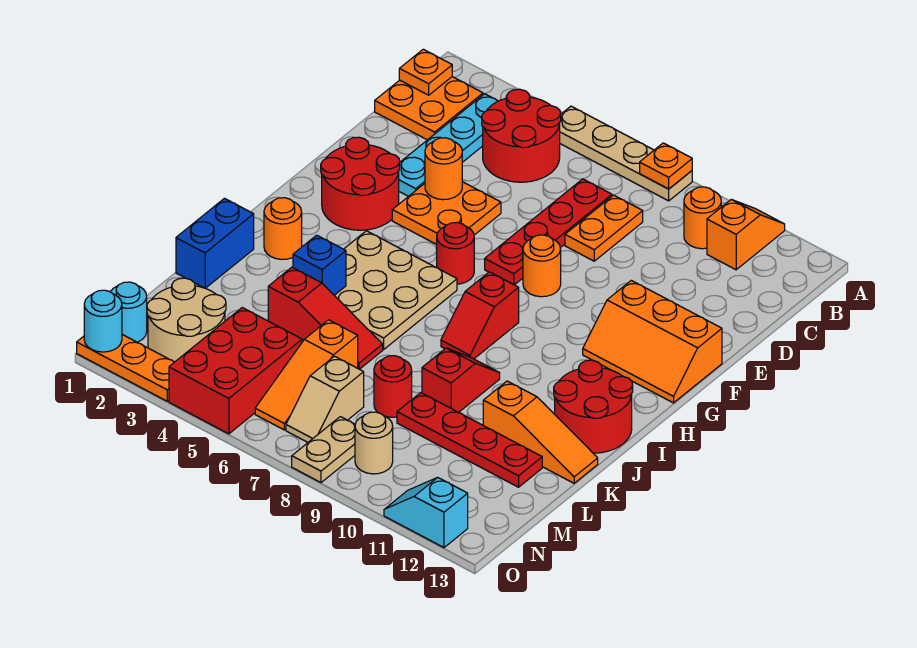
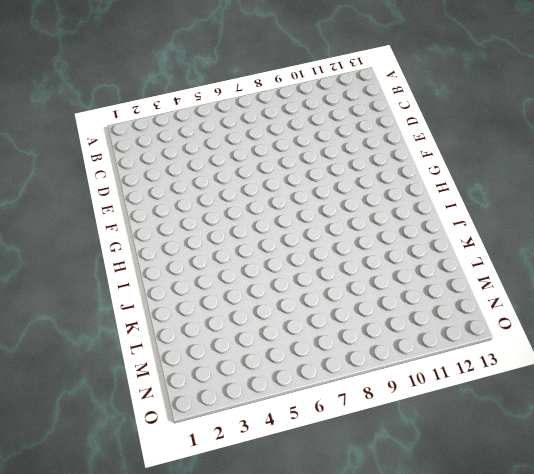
none -> tan plate A5:A8 level 1
none -> orange slope A11:B11 level 1 top B
none -> orange plate B1:C2 level 1
none -> cyan plate B3:E3 level 1

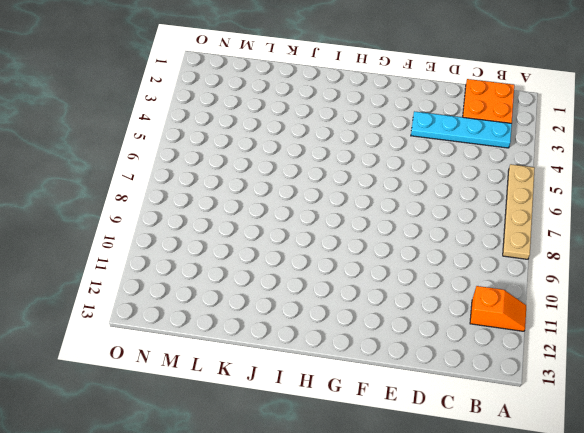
none -> red round brick B4:C5 level 1
none -> orange round brick B10 level 1
none -> red plate C7:F7 level 1
none -> orange plate C8:D8 level 1

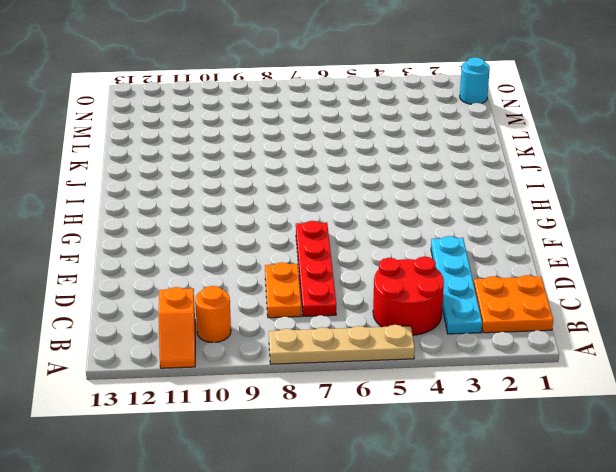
none -> orange plate E4:F5 level 1
none -> red round brick F2:G3 level 1
none -> orange round brick F8 level 1
none -> orange slope F11:G13 level 1 top F

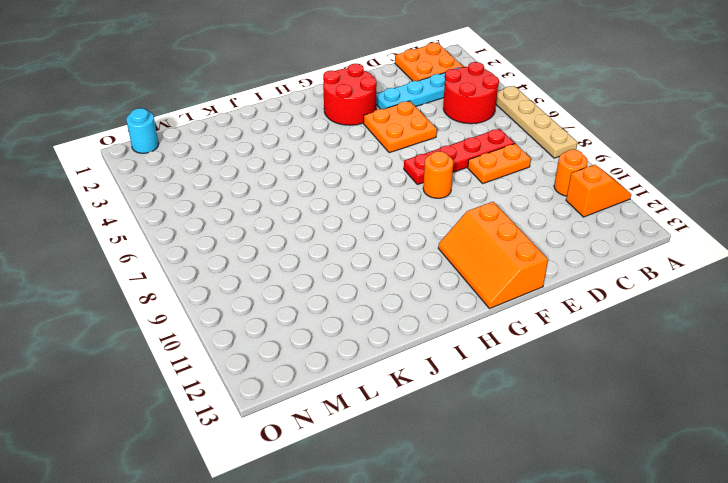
none -> red round brick G6 level 1
none -> tan plate H4:J6 level 1
none -> red slope H8:I8 level 1 top H
none -> orange round brick I2 level 1

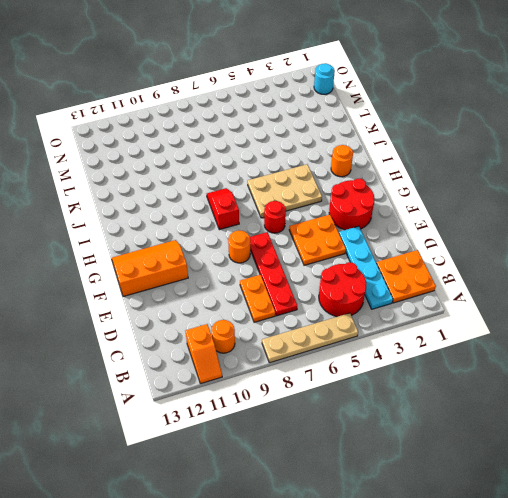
tan plate H4:I6 level 1 -> tan plate H4:J6 level 1
none -> red round brick I12:J13 level 1
none -> blue brick J1:K1 level 1
none -> red slope J9:K9 level 1 top K
none -> red slope K4:K6 level 1 top 4

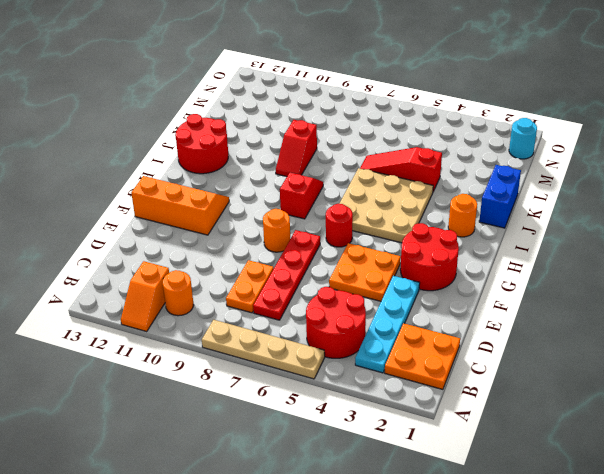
none -> orange slope K11:K13 level 1 top 11
none -> orange slope L6:N6 level 1 top L
none -> red round brick L8 level 1
none -> red plate L9:L12 level 1

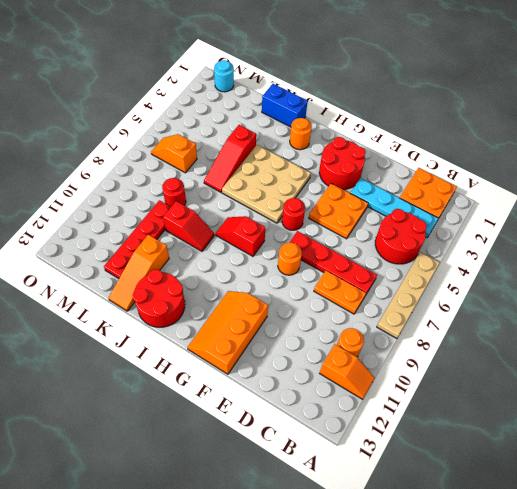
orange slope M6:N6 level 1 top M -> orange slope L6:N6 level 1 top L
none -> tan round brick M2:N3 level 1
none -> red brick M4:O5 level 1
none -> tan slope M7:N7 level 1 top M
none -> tan plate N8:O8 level 1

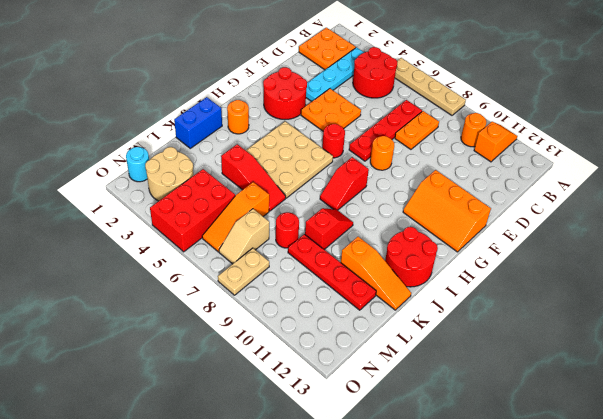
none -> tan round brick N9 level 1
none -> orange plate O1:O3 level 1
none -> cyan slope O11:O12 level 1 top 12
none -> orange plate A8 level 2

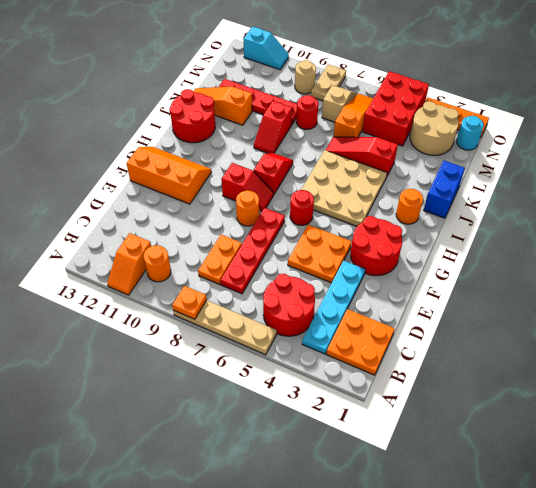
red slope G8:G9 level 1 top 9 -> none
none -> orange plate B1 level 2
none -> orange round brick E4 level 2
none -> blue brick J4 level 2
none -> cyan round brick O1 level 2

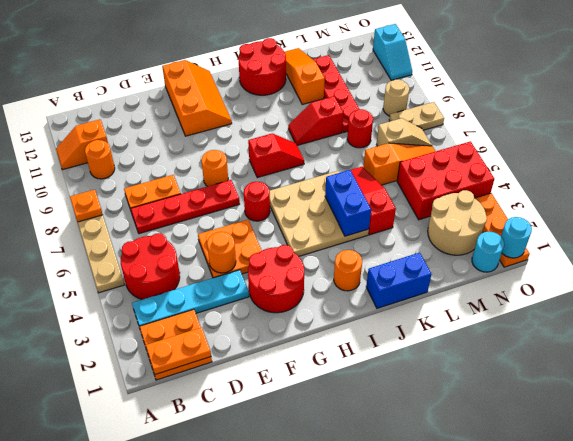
orange plate B1:C1 level 2 -> orange plate B1 level 2
blue brick J4:J5 level 2 -> blue brick J4 level 2

